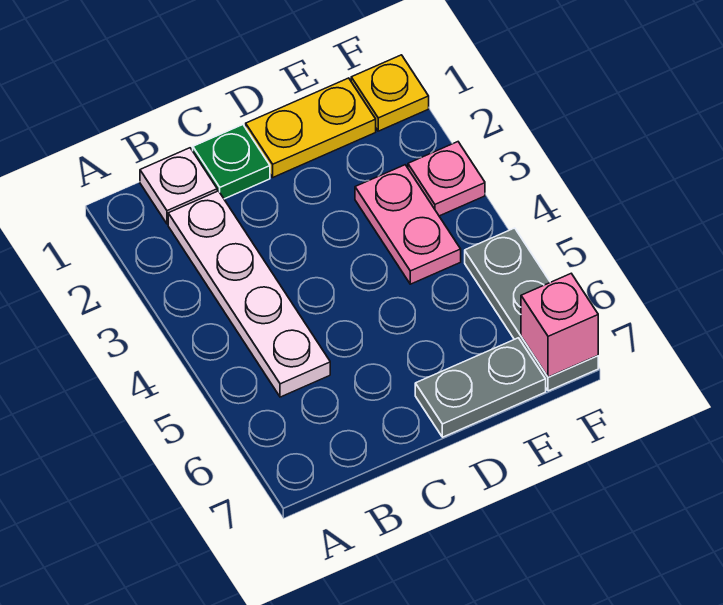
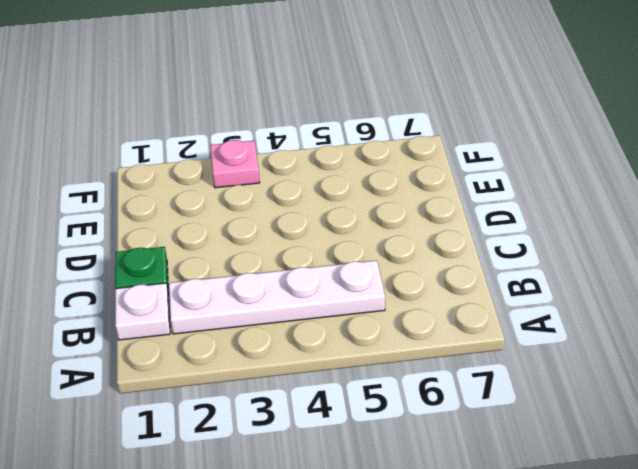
none -> yellow plate D1:E1 level 1
none -> grey plate D7:E7 level 1

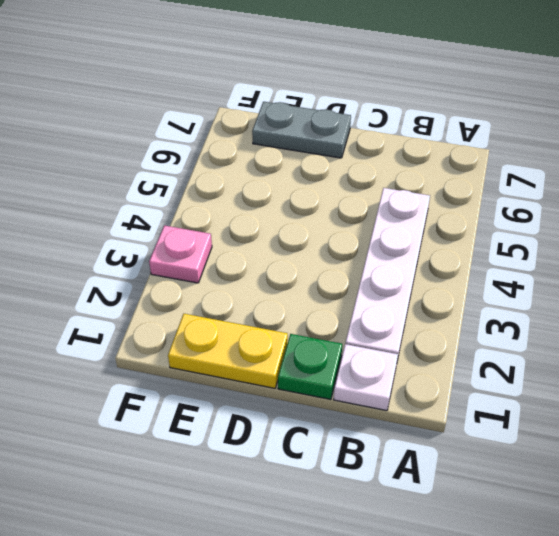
none -> pink plate E3:E4 level 1
none -> yellow plate F1 level 1

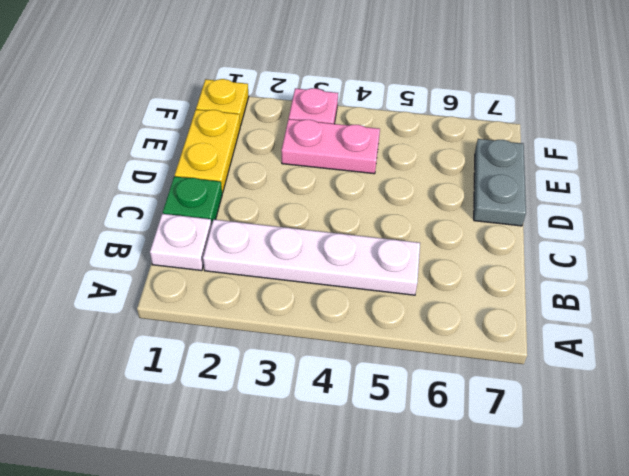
none -> grey plate F5:F7 level 1
none -> pink brick F7 level 2

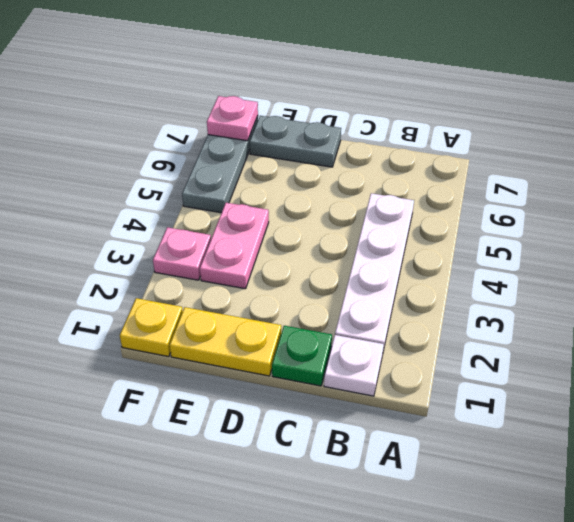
pink plate F7 level 2 -> pink brick F7 level 2

